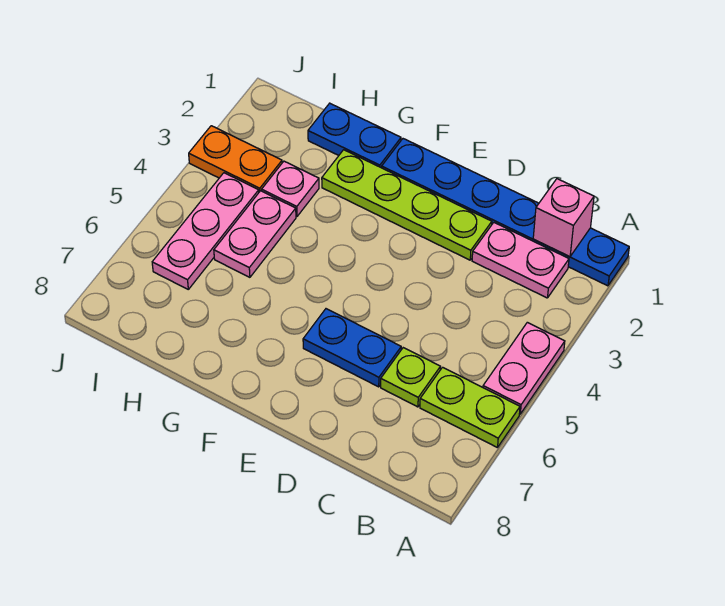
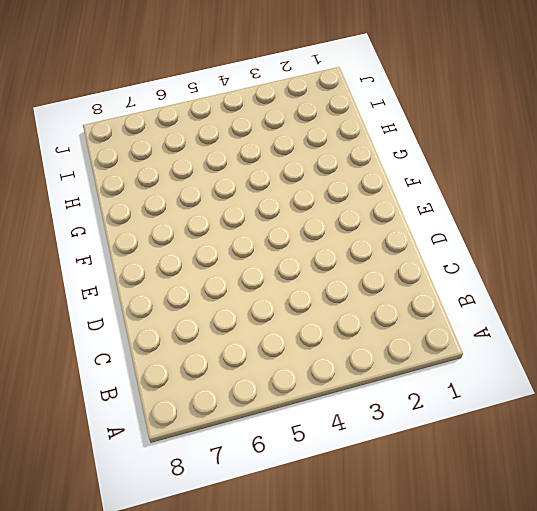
none -> blue plate A1:F1 level 1
none -> pink plate A4:A5 level 1
none -> lime plate A6:B6 level 1

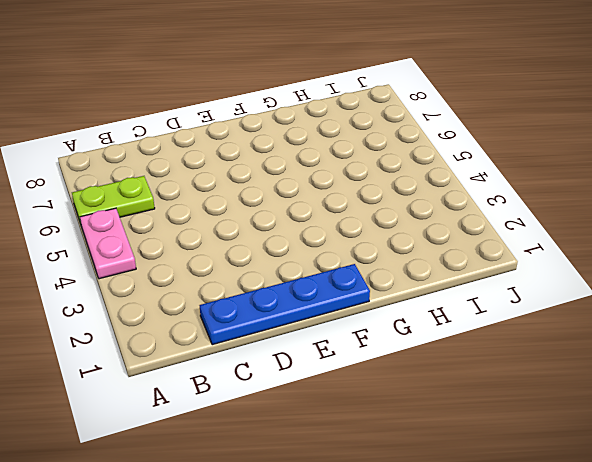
blue plate C1:F1 level 1 -> blue plate A1:F1 level 1
none -> pink plate B2:C2 level 1
none -> lime plate C6 level 1
none -> lime plate D2:G2 level 1

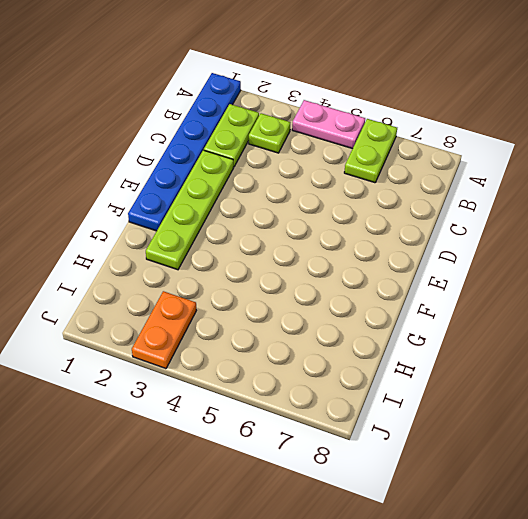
lime plate B2:C2 level 1 -> pink plate B2:C2 level 1
lime plate B3 level 1 -> lime plate C6 level 1
none -> blue plate D6:E6 level 1
none -> blue plate G1:H1 level 1
none -> pink plate H3 level 1

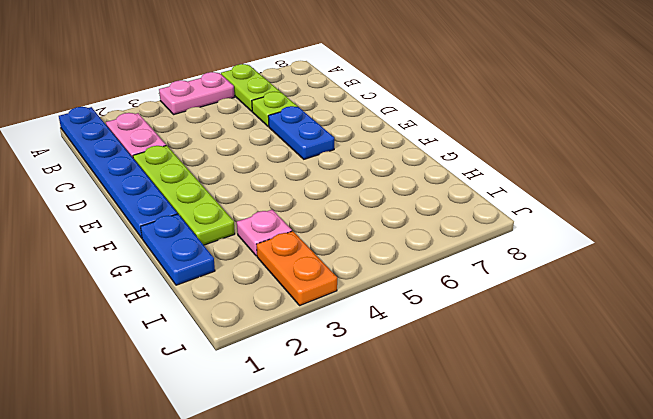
none -> pink plate H4:H5 level 1
none -> pink plate I4:I6 level 1
none -> pink brick B1 level 2

